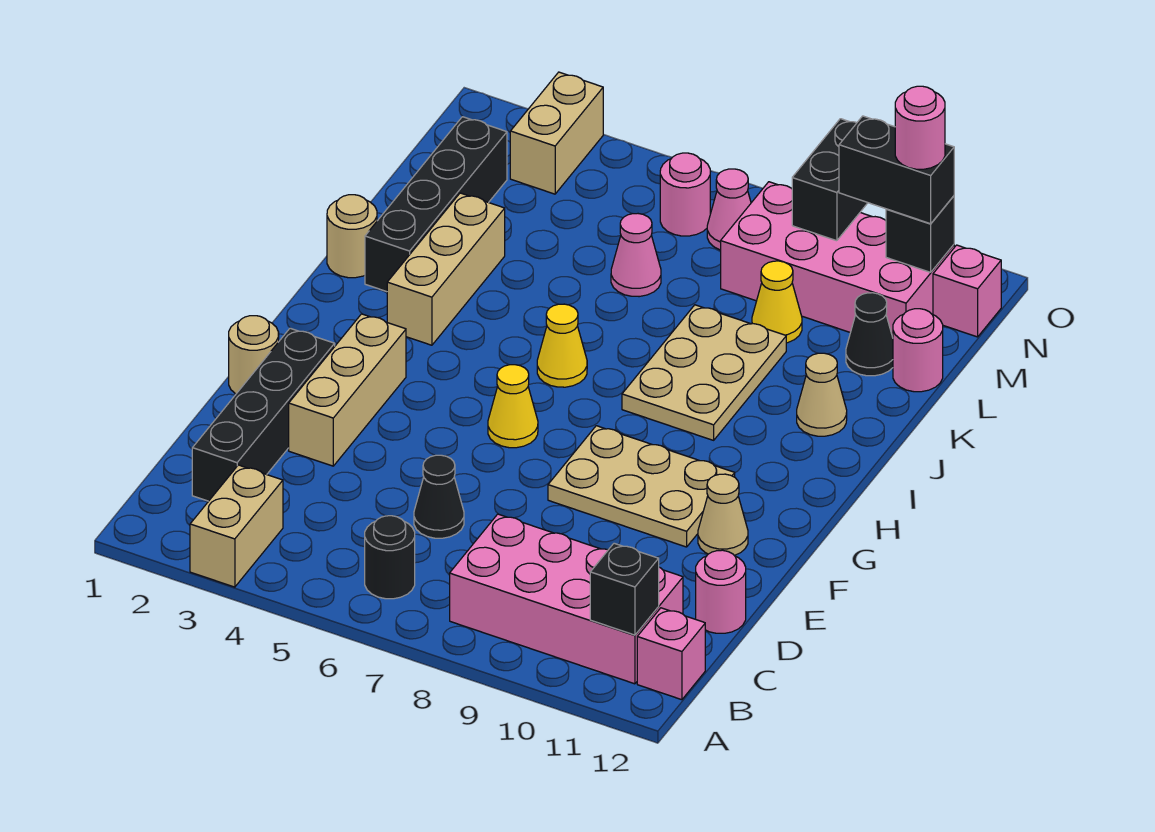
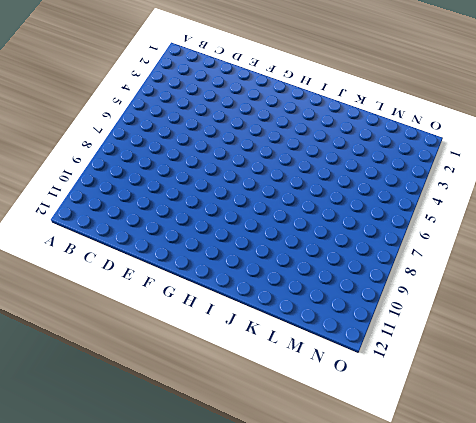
none -> tan brick A3:B3 level 1
none -> black round brick B6 level 1
none -> pink brick B8:C11 level 1
none -> pink brick B12 level 1

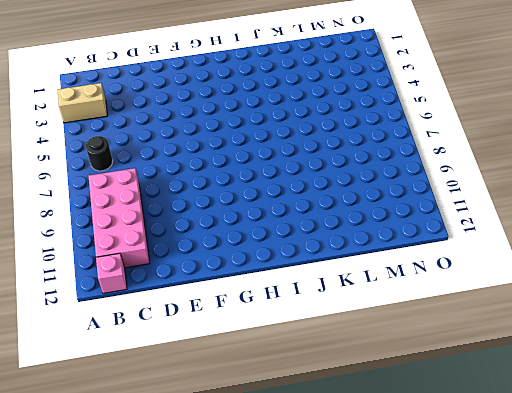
none -> black brick C2:F2 level 1
none -> black cone D6 level 1
none -> pink round brick D12 level 1
none -> tan brick E3:G3 level 1

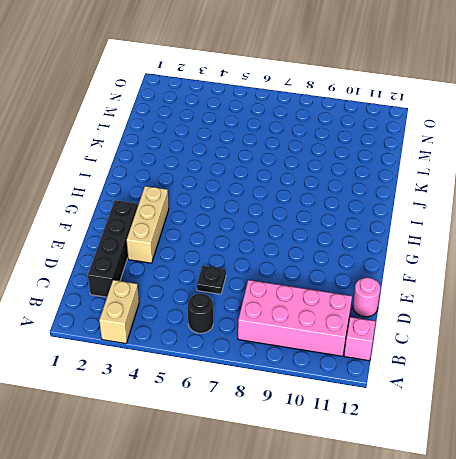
black plate D6 level 1 -> black cone D6 level 1
none -> tan round brick F1 level 1
none -> tan plate F8:G10 level 1
none -> tan cone F11 level 1
none -> yellow cone G6 level 1

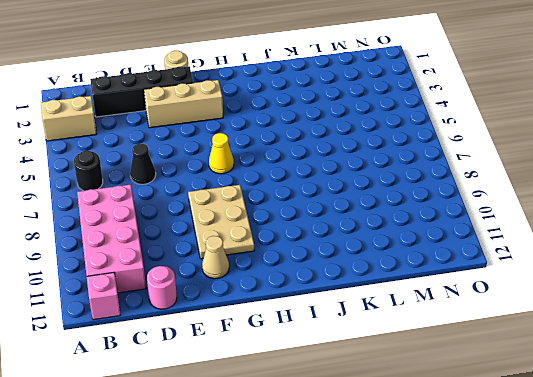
none -> tan brick I3:K3 level 1
none -> yellow cone I6 level 1
none -> tan plate I8:K9 level 1
none -> tan round brick J1 level 1

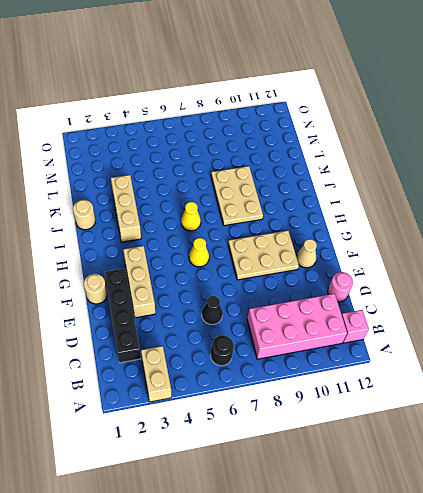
none -> black brick J2:M2 level 1
none -> tan cone J11 level 1
none -> pink cone L6 level 1
none -> yellow cone L9 level 1

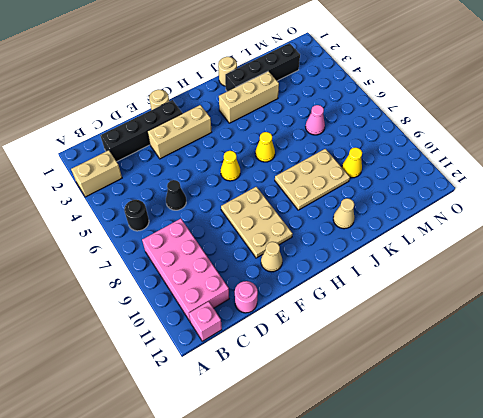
none -> black cone L11 level 1
none -> pink round brick L12 level 1
none -> pink brick M8:N11 level 1
none -> tan brick N3:O3 level 1

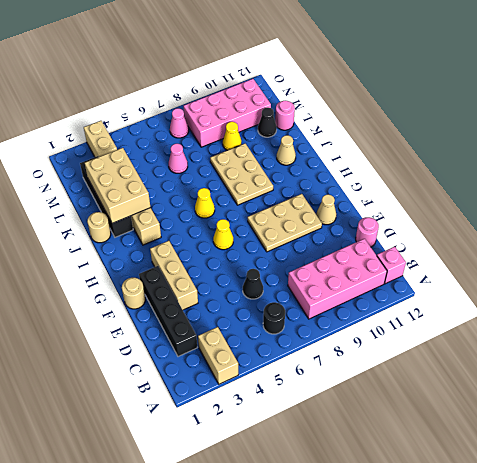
tan brick J2:L3 level 2 -> none
none -> pink round brick N6 level 1
none -> pink brick N12 level 1
none -> black brick B11 level 2
none -> black brick N9:O9 level 2

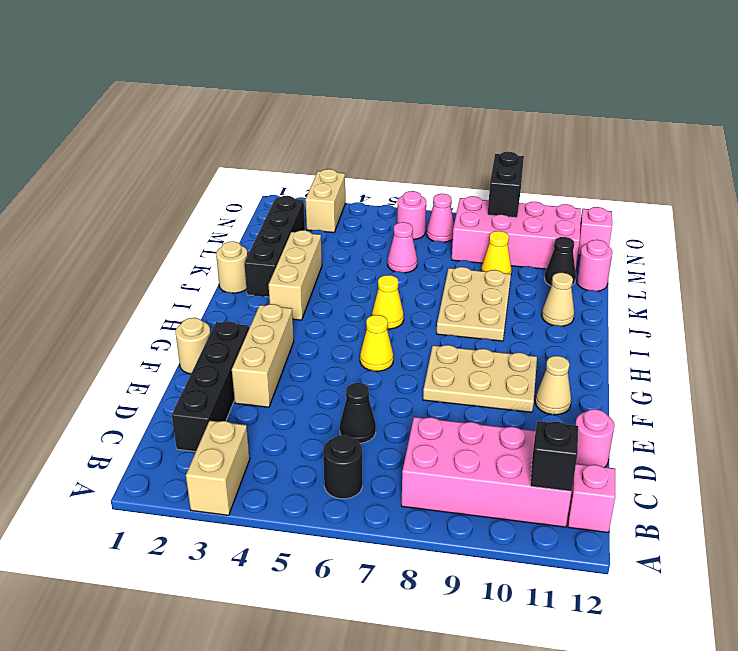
none -> black brick N11 level 2
none -> black brick N10:N11 level 3
none -> pink round brick N11 level 4

